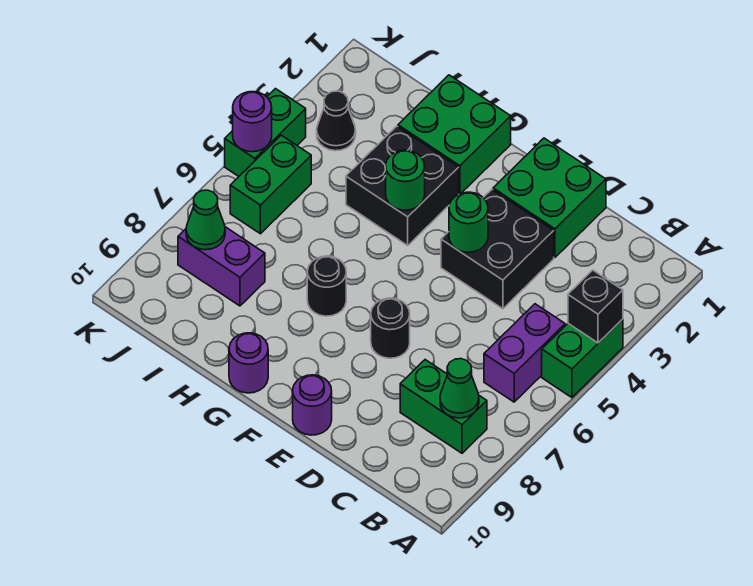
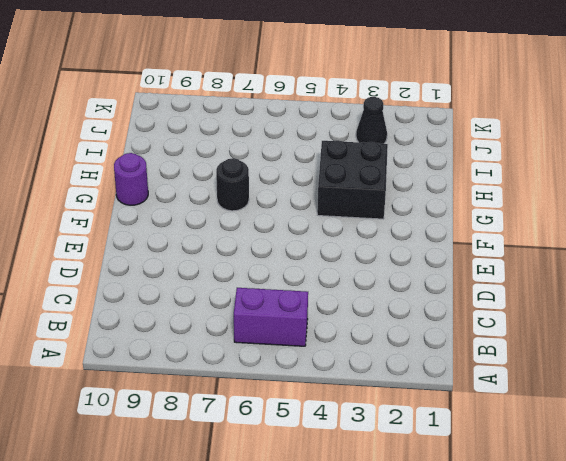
none -> green brick A4:A5 level 1
none -> green brick B8:C8 level 1
none -> green brick D1:E2 level 1

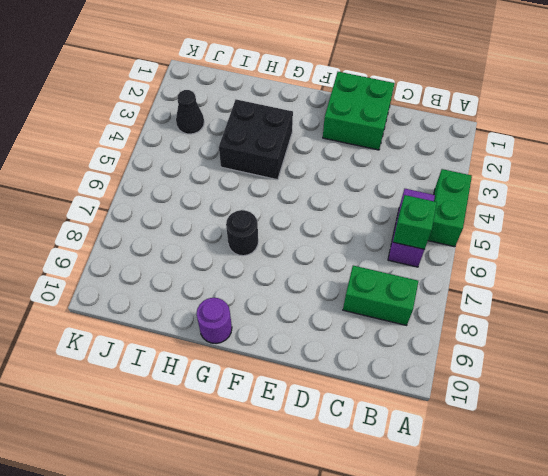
green brick B6 level 2 -> none
none -> black brick D3:E4 level 1
none -> black round brick E7 level 1
none -> purple round brick E10 level 1

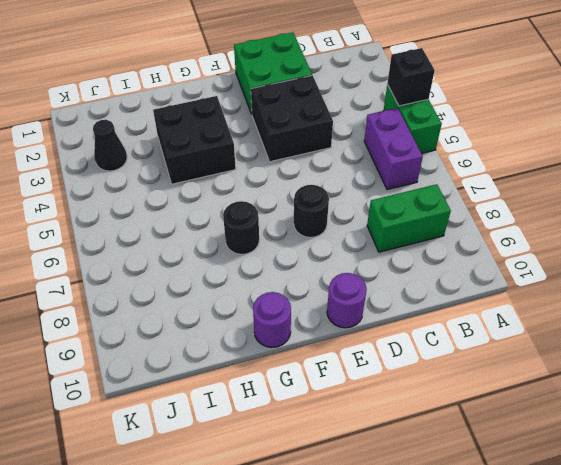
none -> green brick G1:H2 level 1
none -> purple brick I8:J8 level 1
none -> green brick J5:J6 level 1

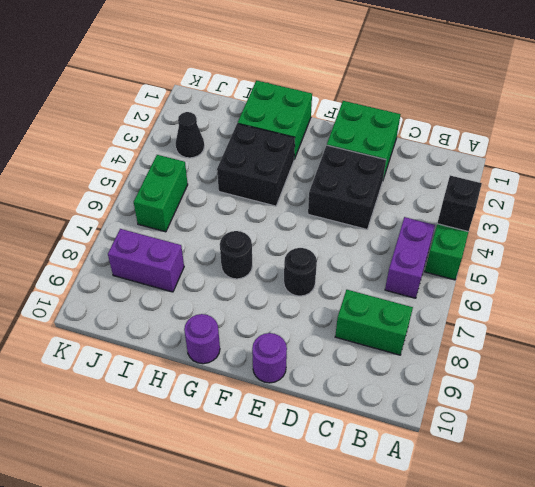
none -> green brick K4:K5 level 1
none -> green cone B8 level 2
none -> green round brick E4 level 2

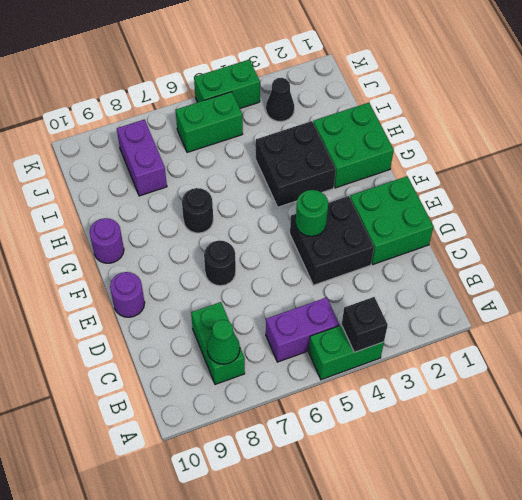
none -> green round brick G4 level 2
none -> green cone J8 level 2
none -> purple round brick K5 level 2

